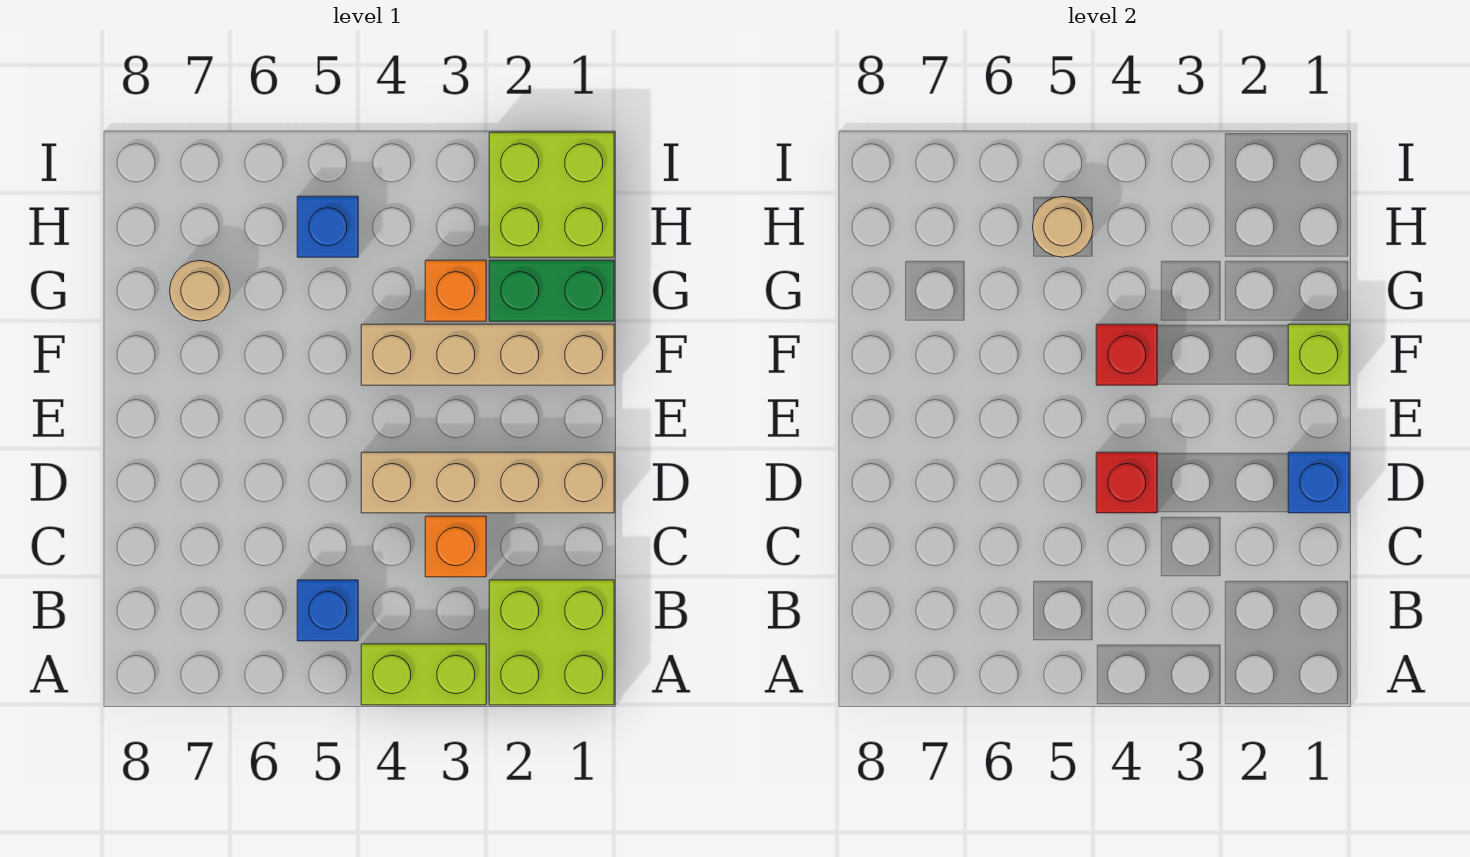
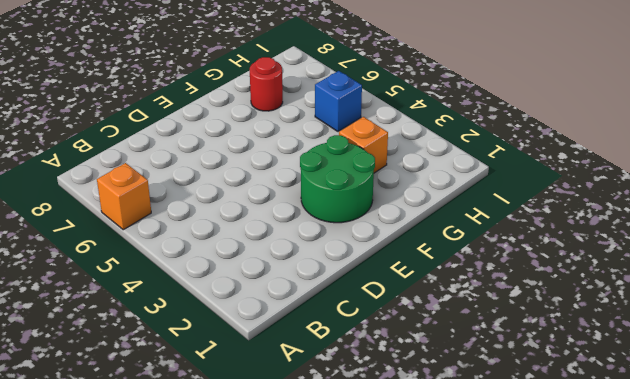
orange brick A6 level 1 -> orange brick C3 level 1
green round brick E2:F3 level 1 -> tan brick F1:F4 level 1
red round brick G7 level 1 -> tan round brick G7 level 1
none -> lime brick A1:B2 level 1
none -> lime brick A3:A4 level 1
none -> blue brick B5 level 1

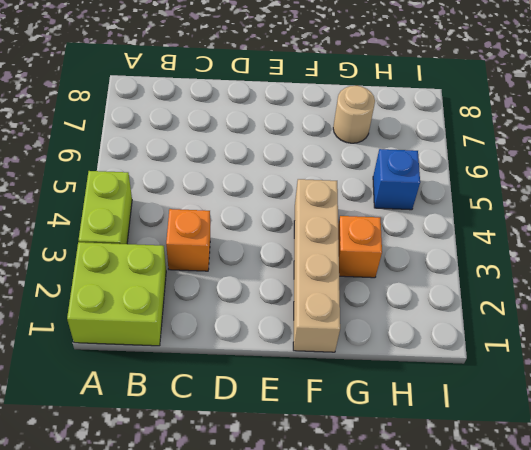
none -> blue brick B5 level 1
none -> tan brick D1:D4 level 1
none -> green brick G1:G2 level 1

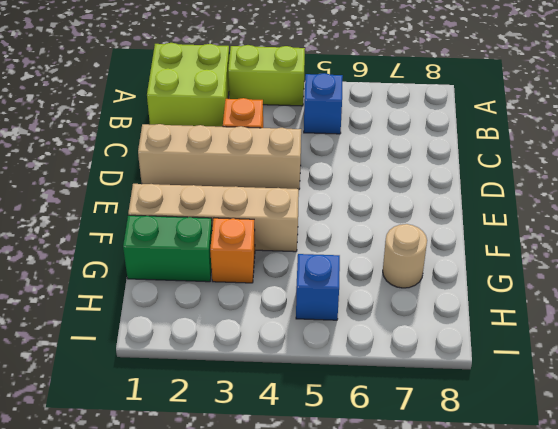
none -> lime brick H1:I2 level 1
none -> blue brick D1 level 2
none -> red brick D4 level 2

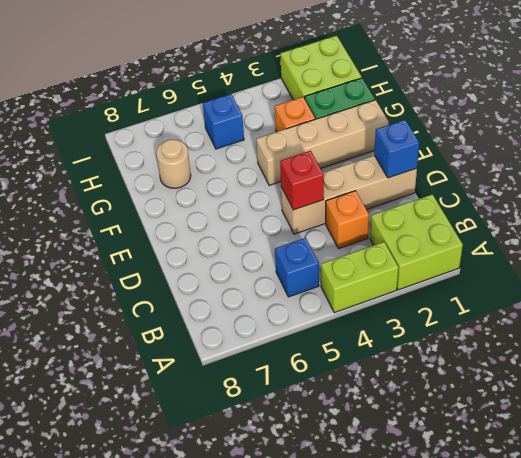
none -> lime brick F1 level 2
none -> red brick F4 level 2
none -> tan round brick H5 level 2

